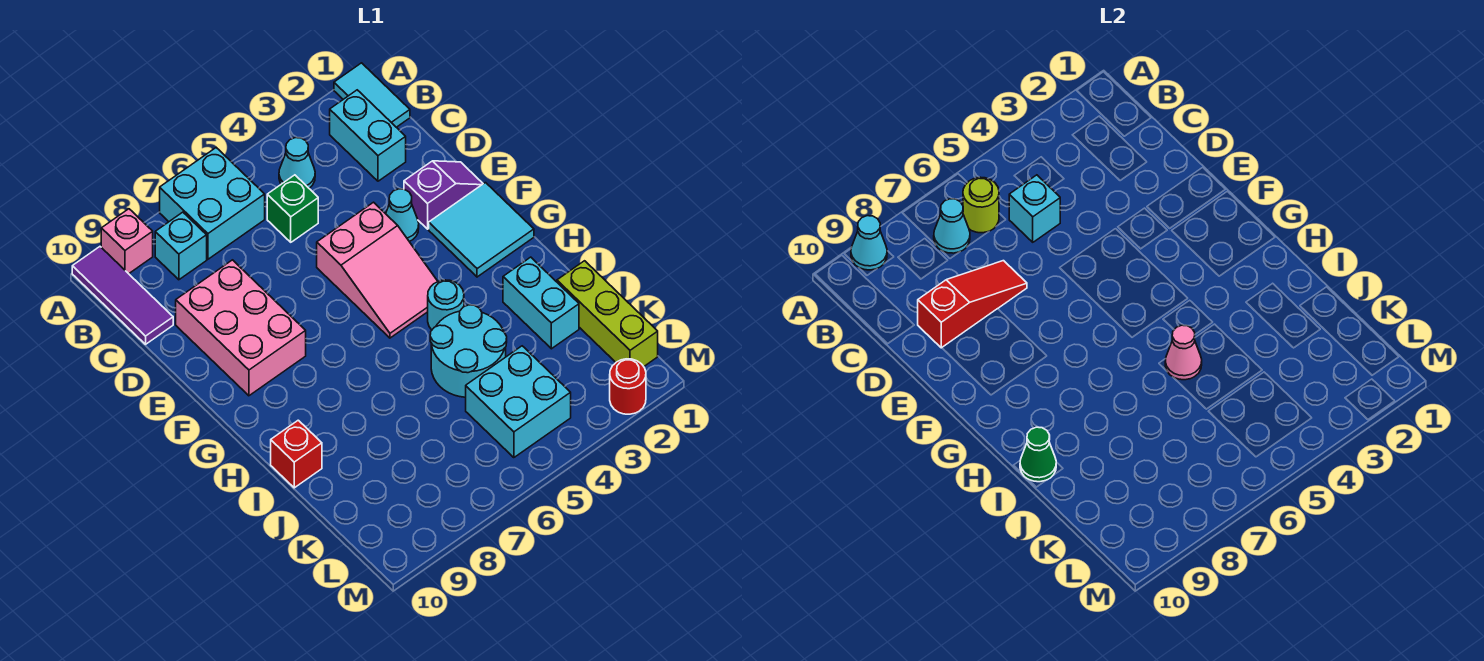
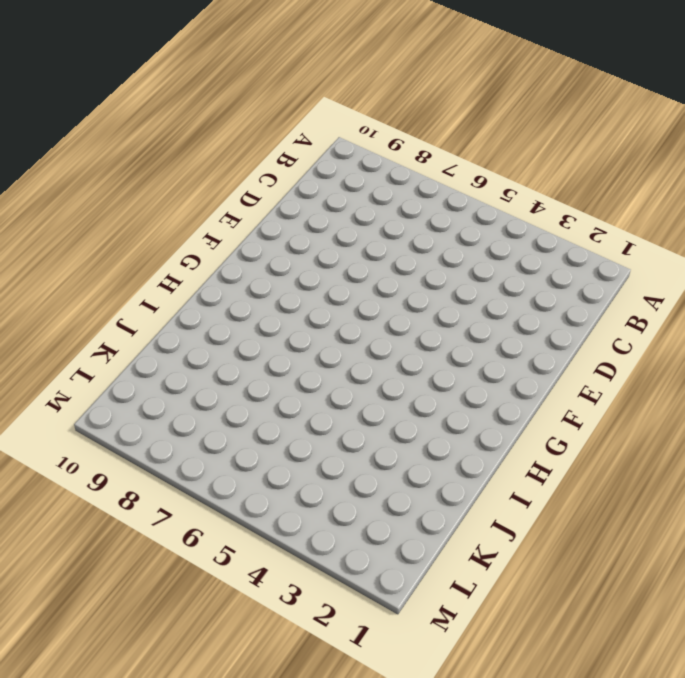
none -> cyan tile A1:B1 level 1
none -> cyan brick A6:B7 level 1
none -> pink brick A9 level 1

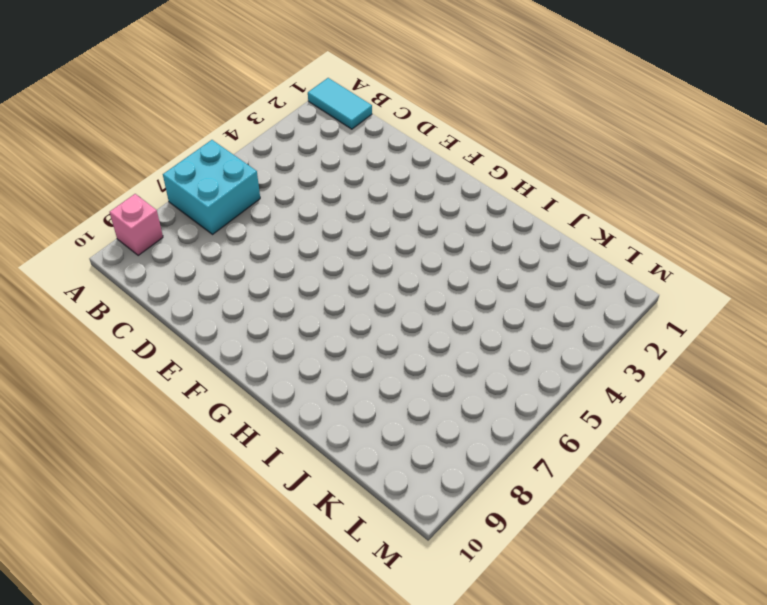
none -> purple tile A10:C10 level 1
none -> cyan brick B2:C2 level 1
none -> cyan cone B4 level 1

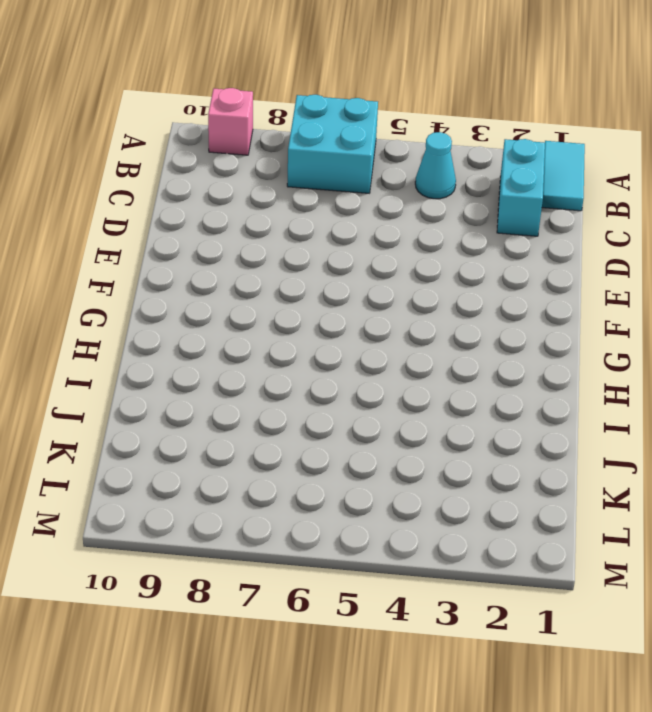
none -> purple tile A10:C10 level 1
none -> cyan brick B8 level 1
none -> green brick C5 level 1

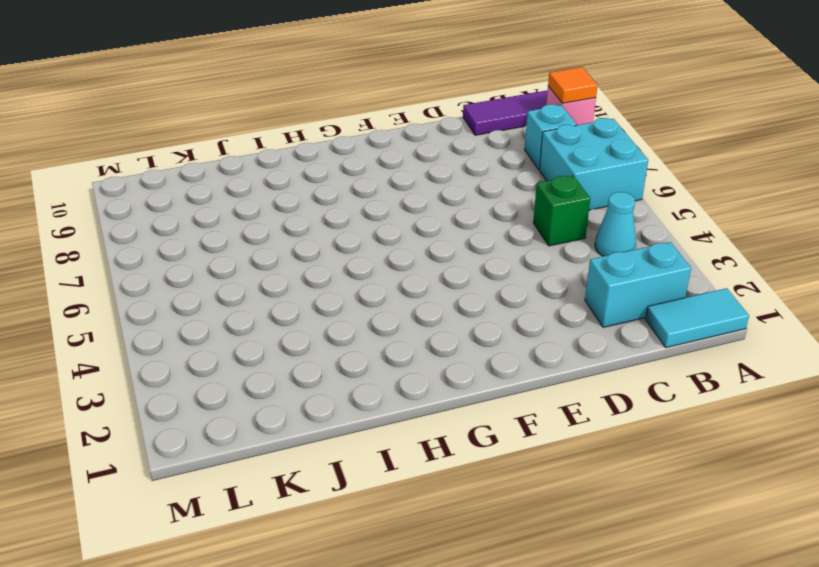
orange tile A9 level 2 -> cyan cone A9 level 2
none -> pink brick D8:F9 level 1
none -> purple slope E1:E2 level 1 top 2
none -> cyan cone E3 level 1

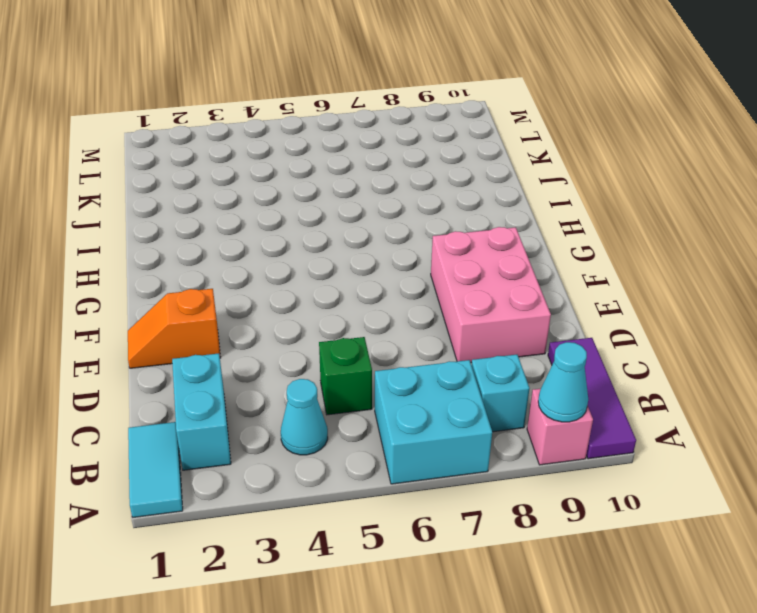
orange slope E1:E2 level 1 top 2 -> purple slope E1:E2 level 1 top 2
none -> cyan cone E3 level 1
none -> pink slope E4:G5 level 1 top E
none -> cyan tile F1:G2 level 1

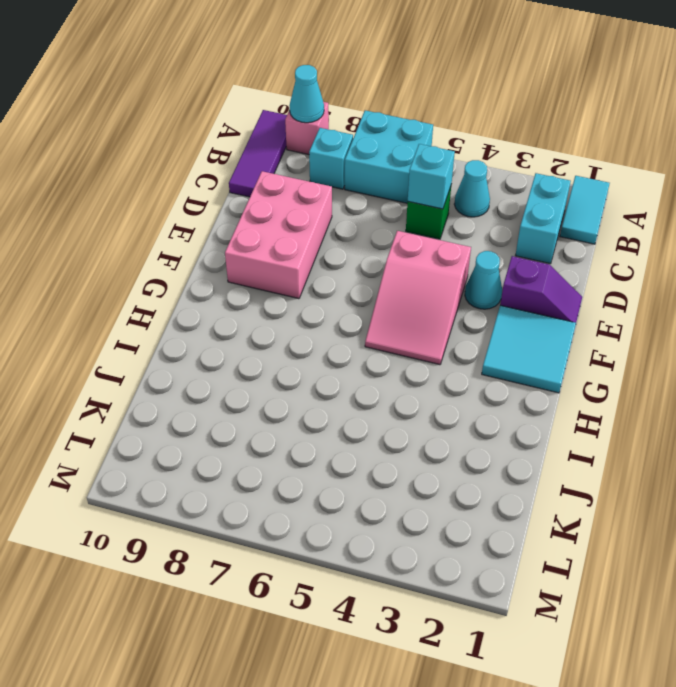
none -> cyan round brick H4 level 1
none -> cyan brick I2:J2 level 1
none -> cyan round brick I4:J5 level 1

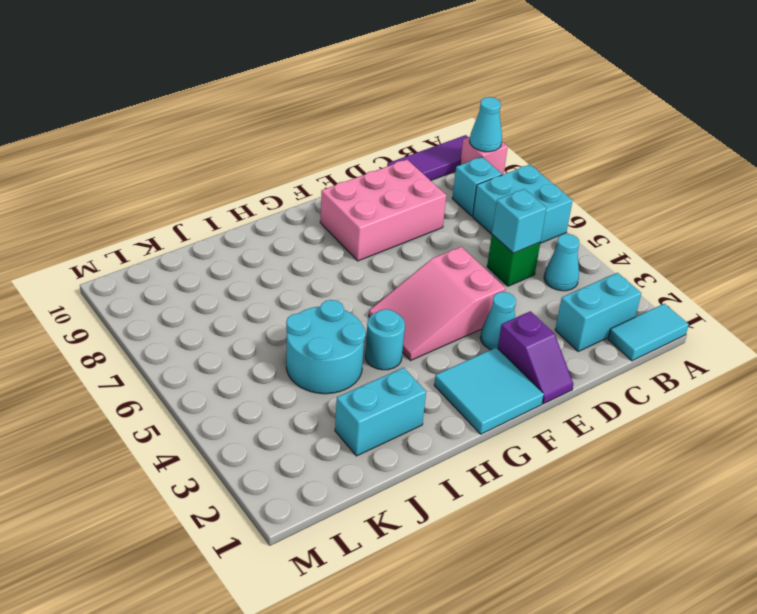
none -> red brick I10 level 1
none -> lime brick J1:L1 level 1
none -> cyan brick K4:L5 level 1

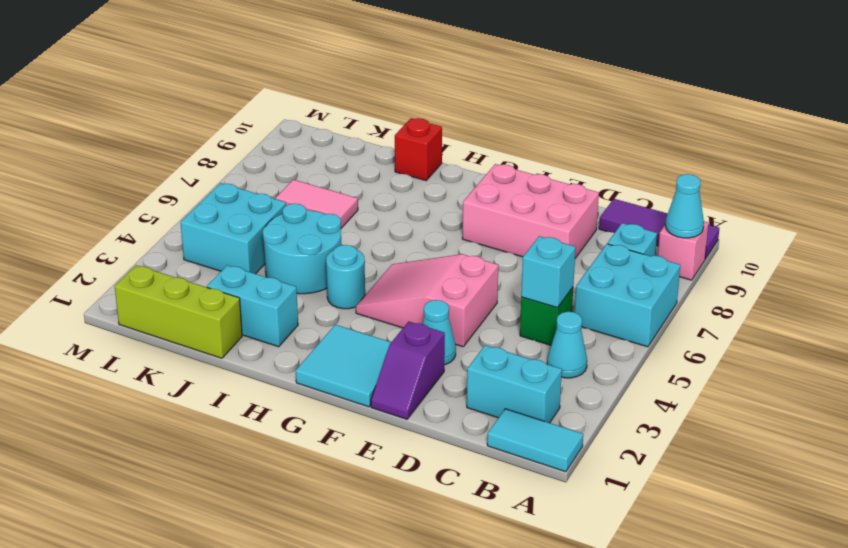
pink tile J7:K7 level 1 -> none
none -> red round brick M2 level 1
none -> lime round brick B6 level 2
none -> cyan cone B7 level 2

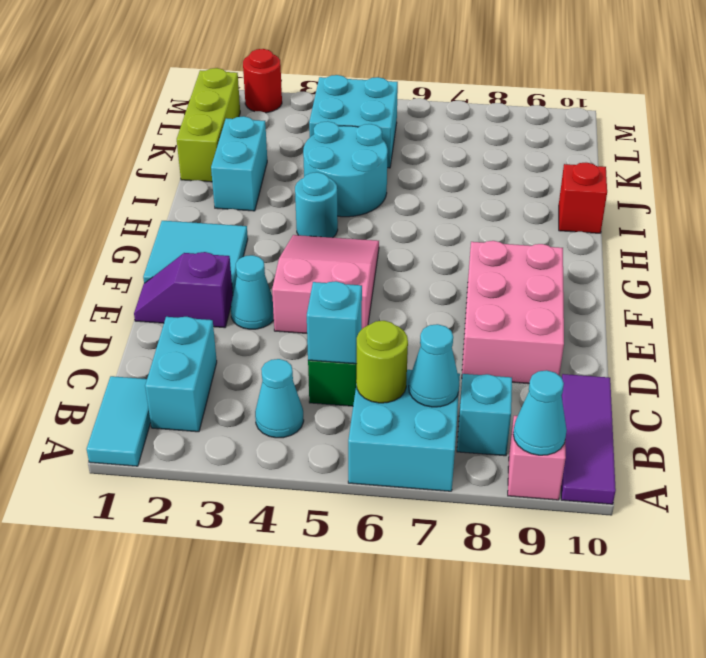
none -> red slope D7:D9 level 2 top 9
none -> pink cone I5 level 2
none -> green cone I10 level 2

